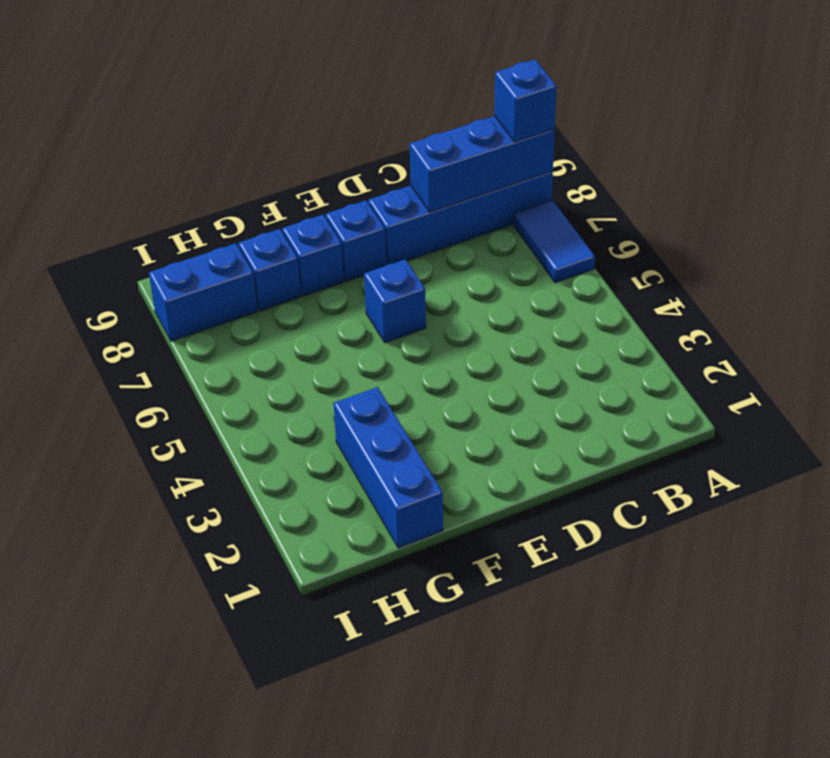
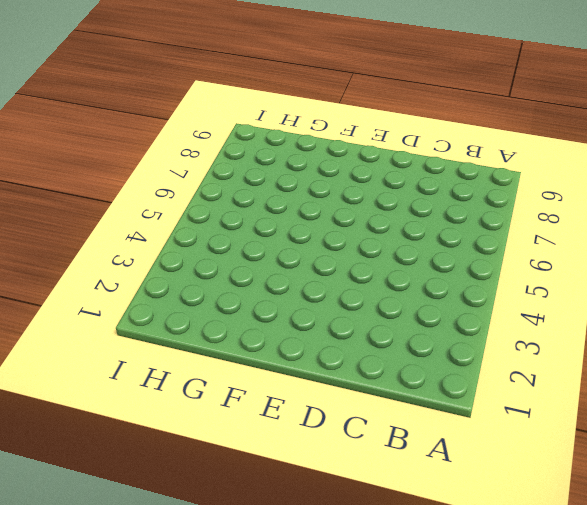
none -> blue tile A6:A7 level 1
none -> blue brick A8:D8 level 1

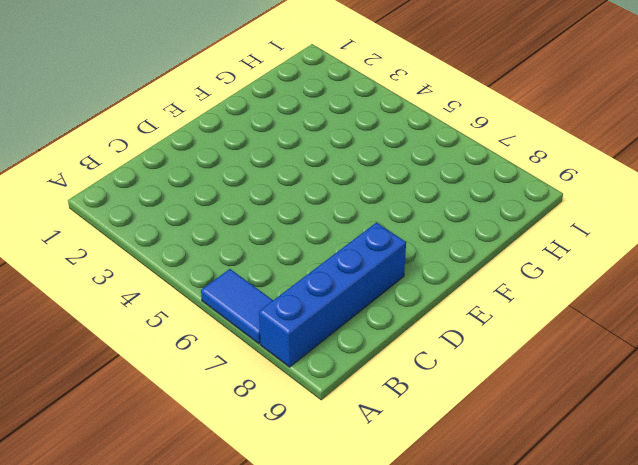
none -> blue brick E6 level 1
none -> blue brick E8 level 1

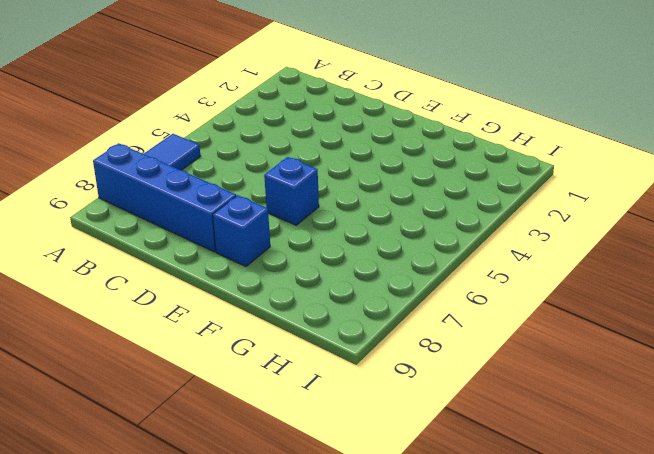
none -> blue brick F8 level 1
none -> blue brick G1:G3 level 1

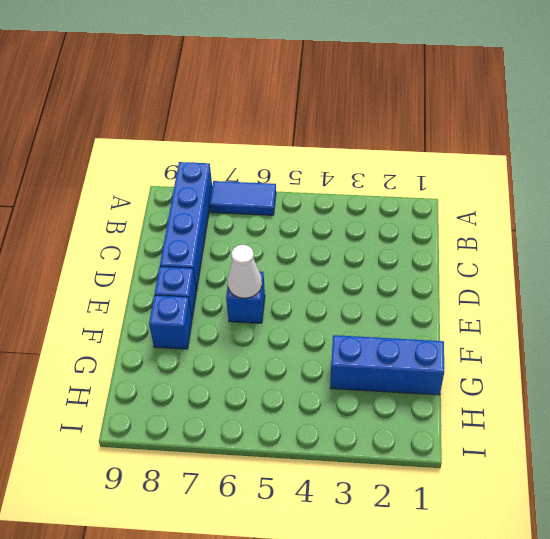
white cone E6 level 2 -> none
none -> blue brick G8 level 1
none -> blue brick H8:I8 level 1

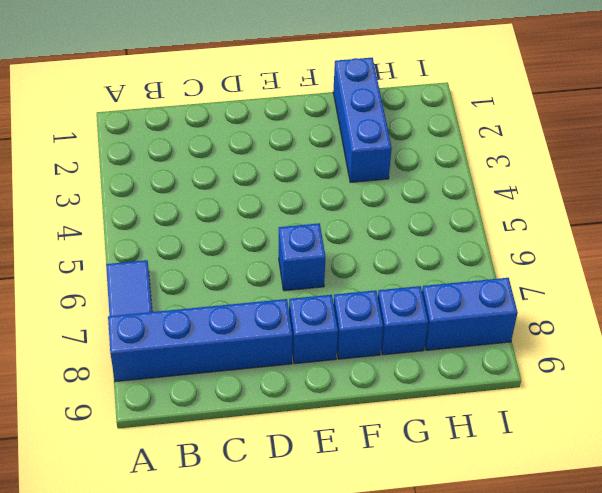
none -> blue brick A8:C8 level 2
none -> blue brick A8 level 3

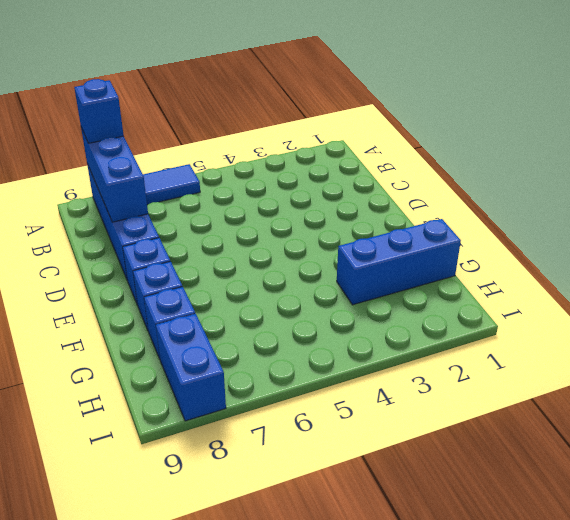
none -> blue brick E6 level 1

